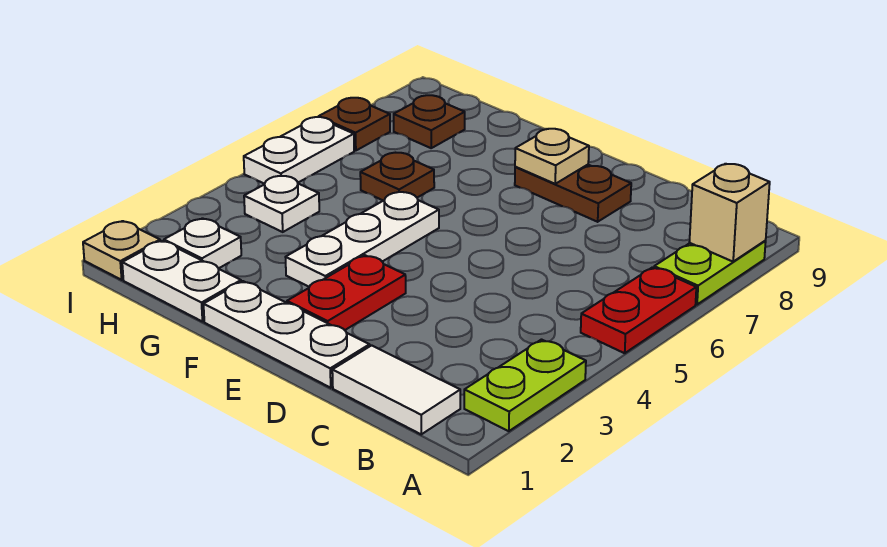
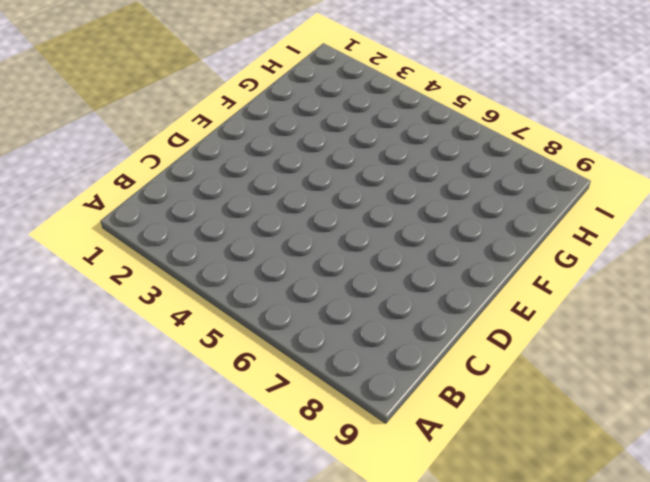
none -> lime plate A2:A3 level 1
none -> red plate A5:A6 level 1
none -> lime plate A7:A8 level 1

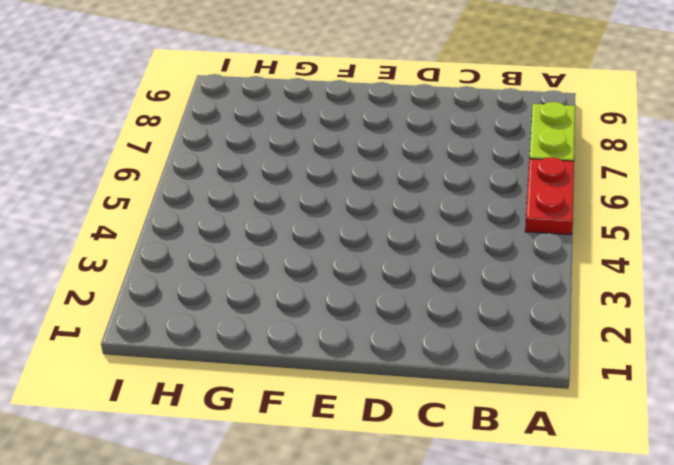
none -> lime plate A2:A3 level 1
none -> white tile B1:C1 level 1
none -> white plate D1:F1 level 1

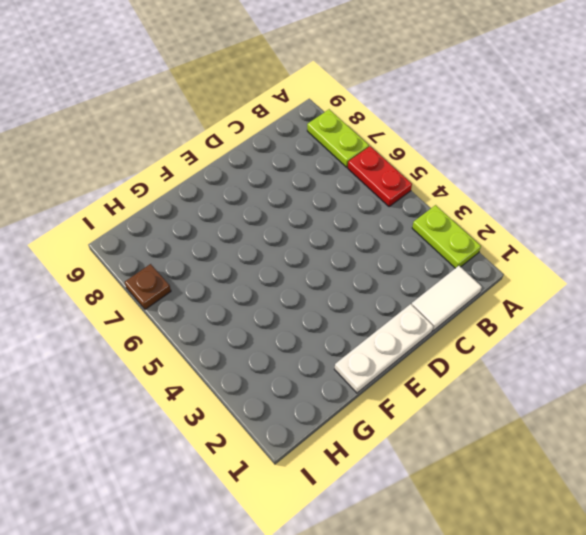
none -> brown plate D8:E8 level 1
none -> red plate E2:E3 level 1
none -> white plate F3:F5 level 1

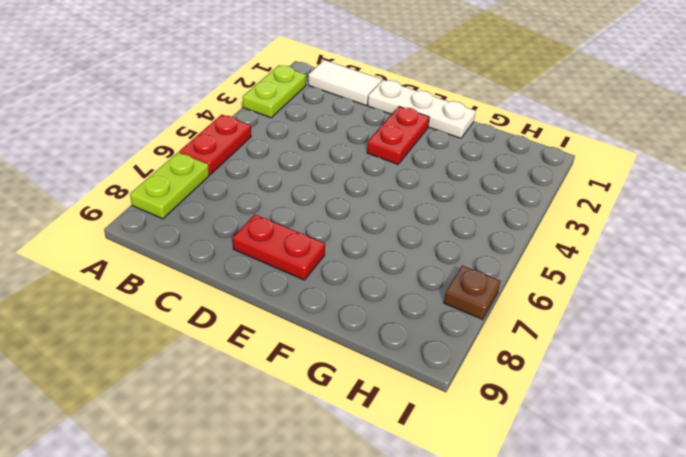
red plate D8:E8 level 1 -> brown plate D8:E8 level 1
none -> white plate F3:F5 level 1
none -> white plate G1:H1 level 1
none -> brown plate G6 level 1

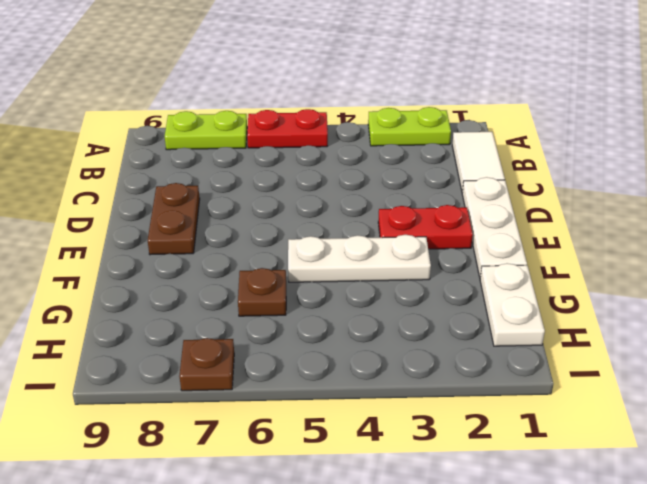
none -> white plate H2 level 1
none -> white plate H4 level 1
none -> brown plate H8 level 1

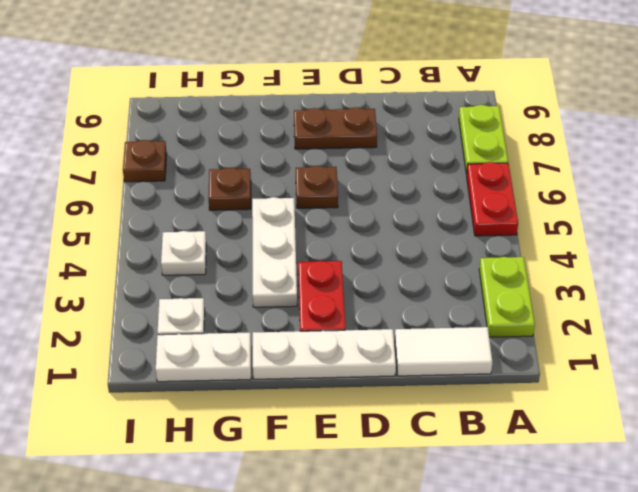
brown plate E6 level 1 -> brown plate H8 level 1
none -> tan plate I1 level 1
none -> white plate I5:I6 level 1
none -> tan brick A8 level 2

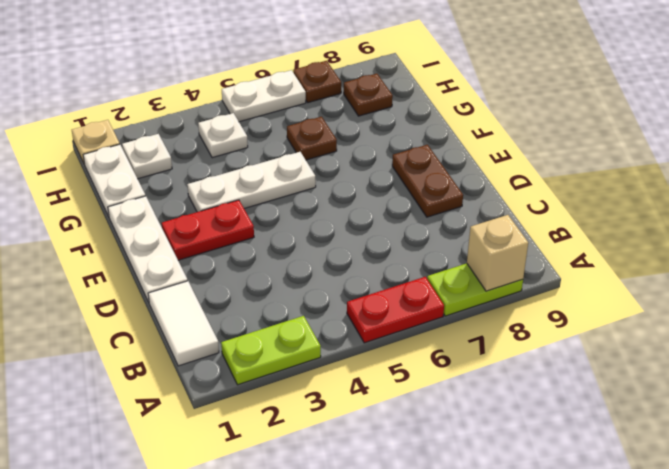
none -> tan plate E8 level 2

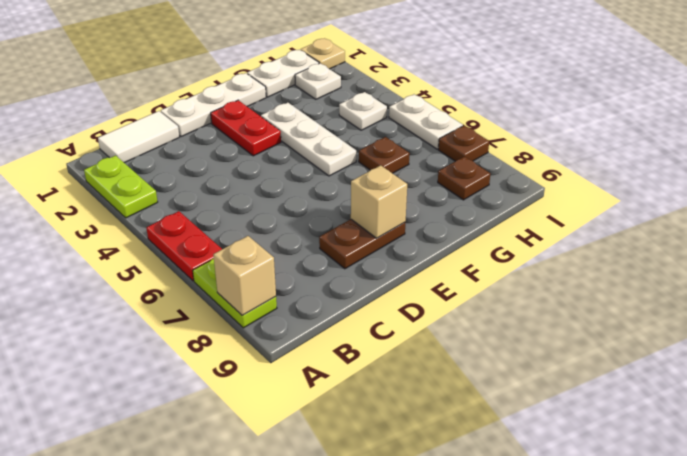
tan brick E8 level 2 -> tan plate E8 level 2

